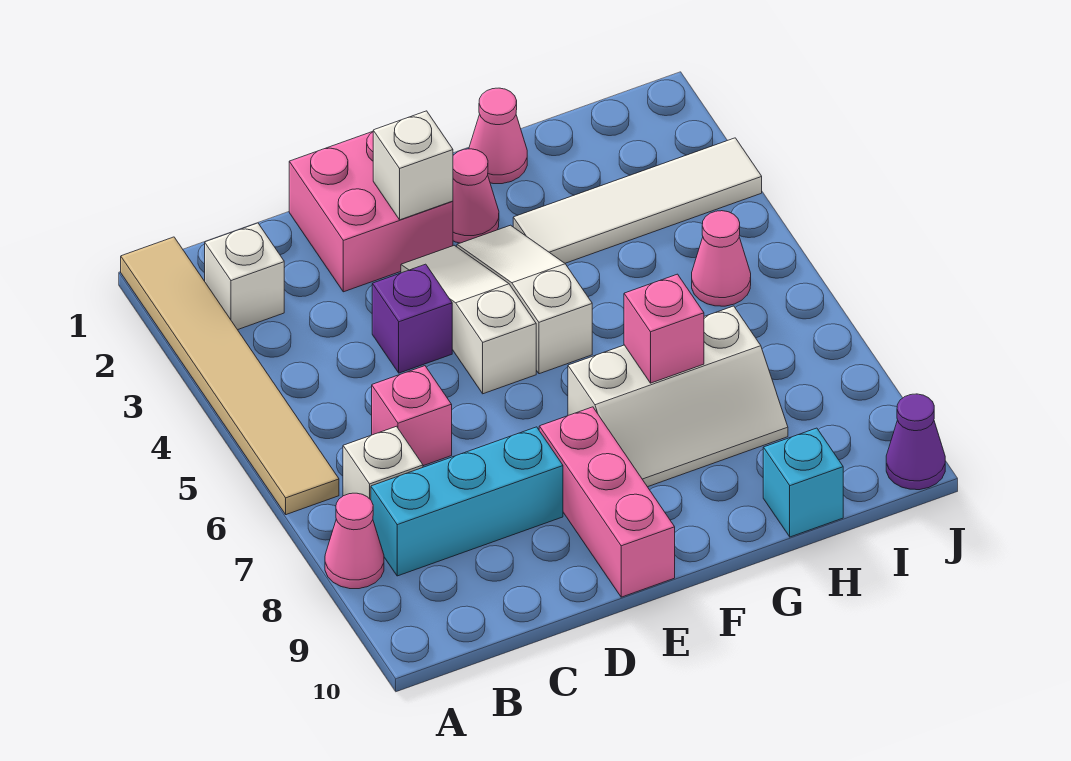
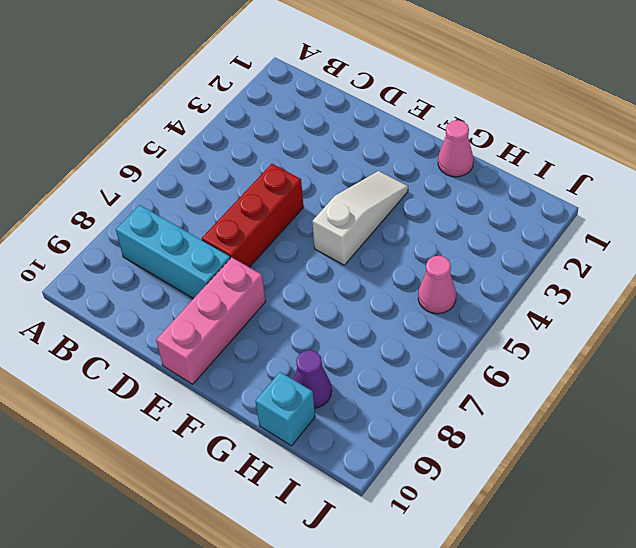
red brick D5:D7 level 1 -> none
purple cone H9 level 1 -> purple cone J10 level 1
none -> tan tile A1:A6 level 1
none -> pink cone A8 level 1
none -> white brick B2 level 1

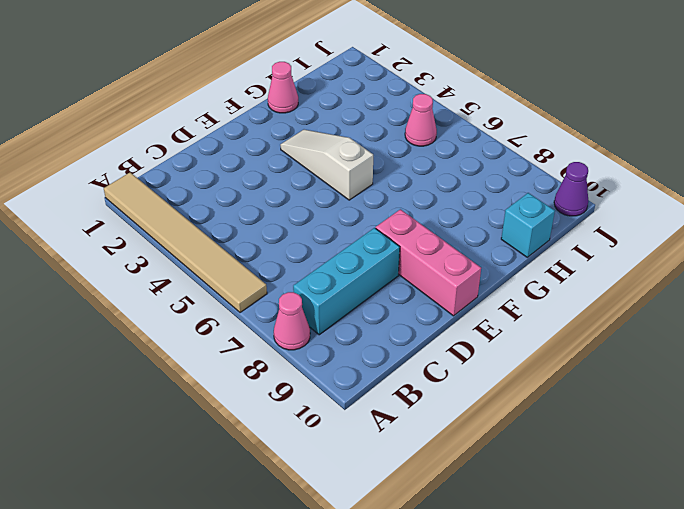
none -> white brick B2 level 1
none -> white brick B7 level 1
none -> pink brick C6 level 1

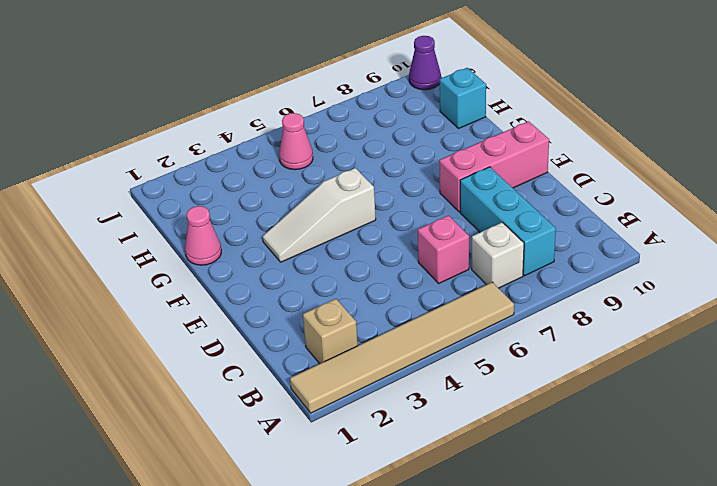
tan brick B2 level 1 -> white brick B2 level 1
none -> pink cone A8 level 1
none -> pink brick D1:E2 level 1
none -> purple brick D4 level 1

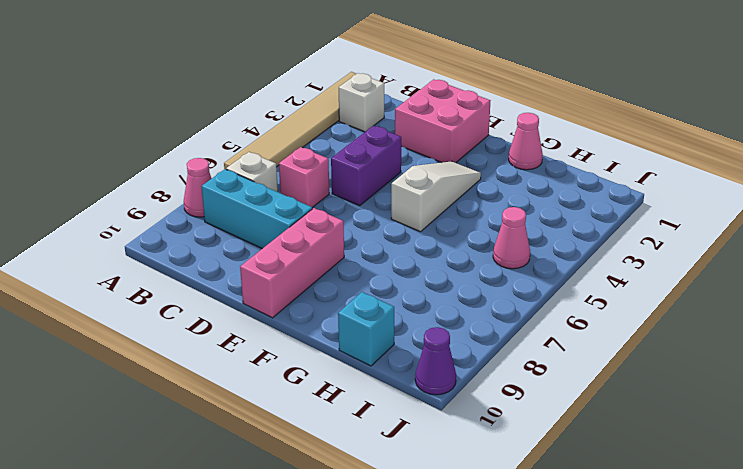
purple brick D4:D5 level 1 -> purple brick D4 level 1
none -> white slope E3:E5 level 1 top 5
none -> pink cone F2 level 1
none -> white slope F7:H8 level 1 top 7

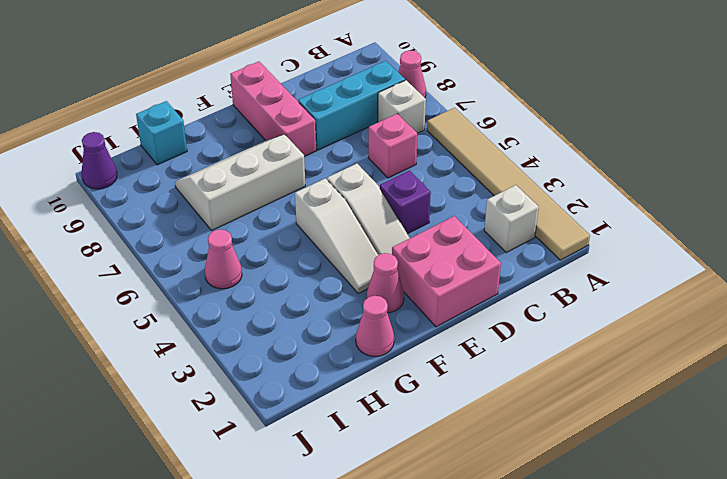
none -> white tile G3:J3 level 1
none -> white brick E2 level 2
none -> pink brick G7 level 2

